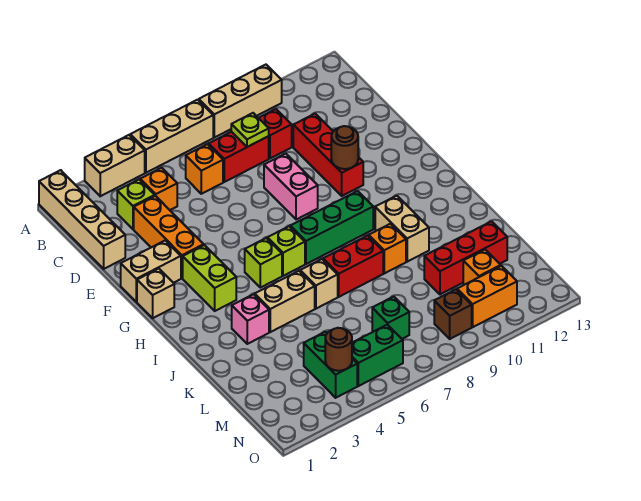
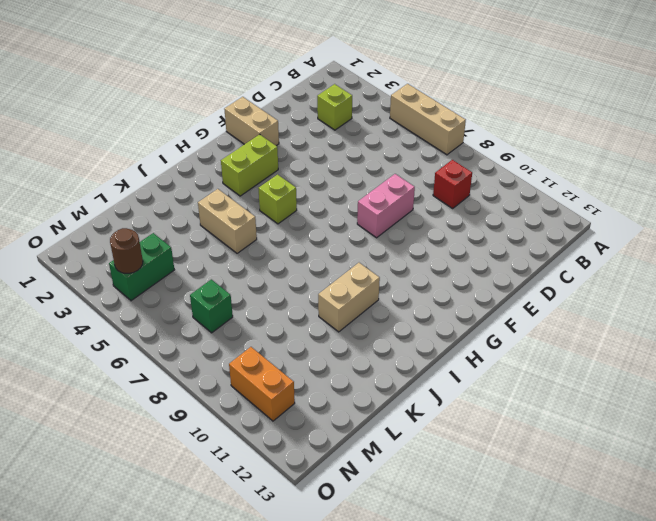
none -> tan brick A1:D1 level 1
none -> tan brick A3:A4 level 1
none -> tan brick A8:A10 level 1
none -> orange brick C4 level 1

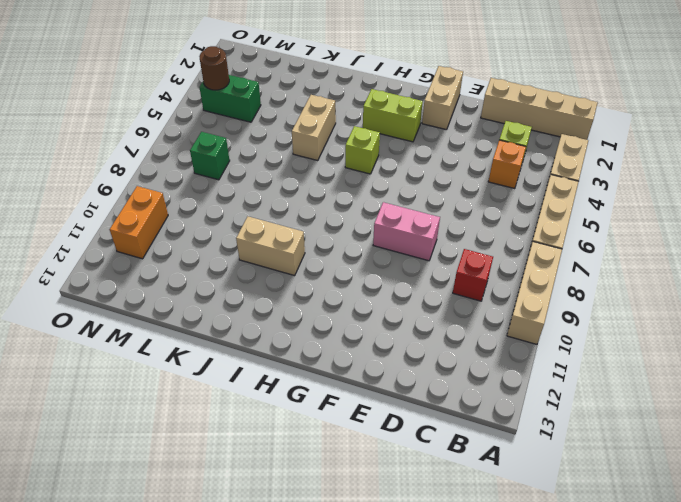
none -> orange brick C6 level 1
none -> red brick C7:C8 level 1
none -> orange brick D3:F3 level 1
none -> red brick D10:F10 level 1

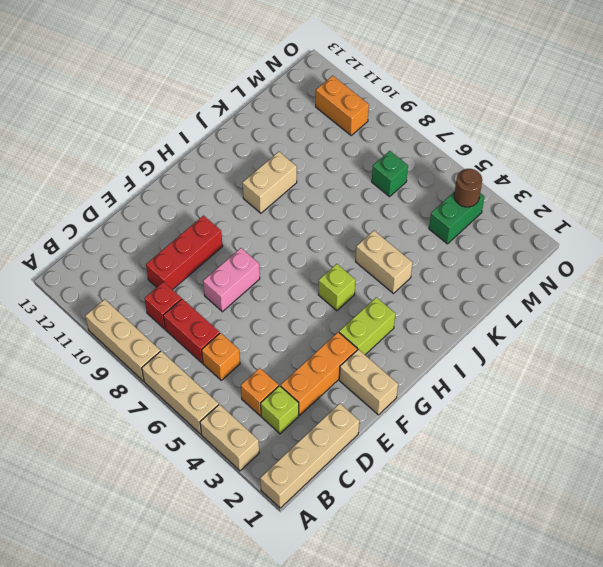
none -> tan brick G1 level 1
none -> lime brick H6 level 1
none -> green brick H7:H9 level 1
none -> pink brick J3 level 1

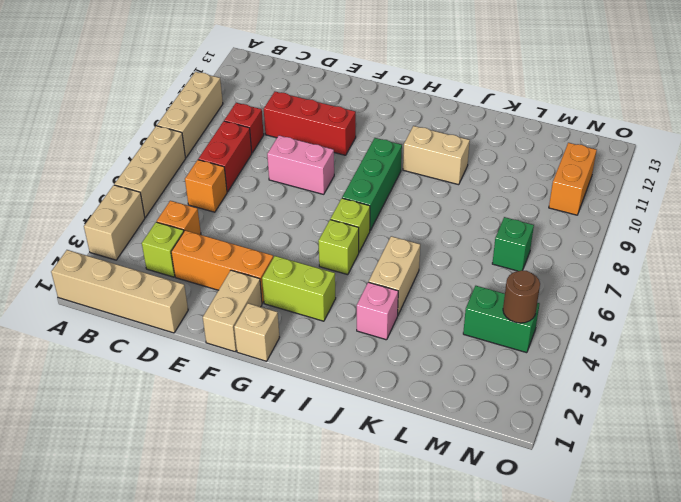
none -> tan brick J6 level 1
none -> red brick J7:J8 level 1
none -> orange brick J9 level 1
none -> red brick L10:L12 level 1

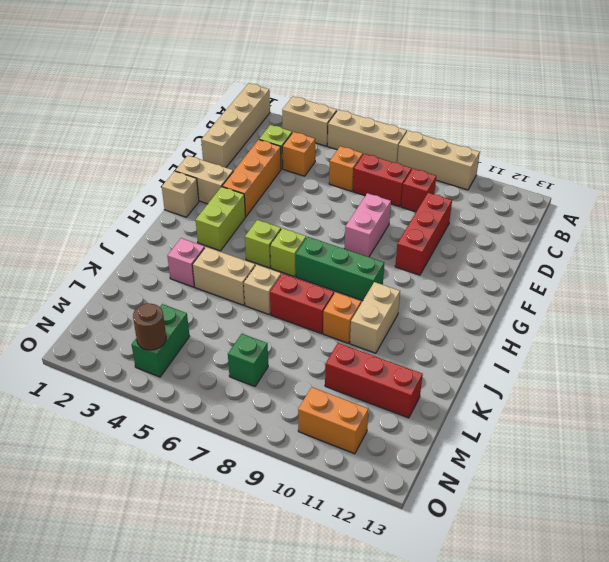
none -> orange brick M11 level 1
none -> green brick N5:N6 level 1
none -> brown brick N9 level 1
none -> lime plate C8 level 2

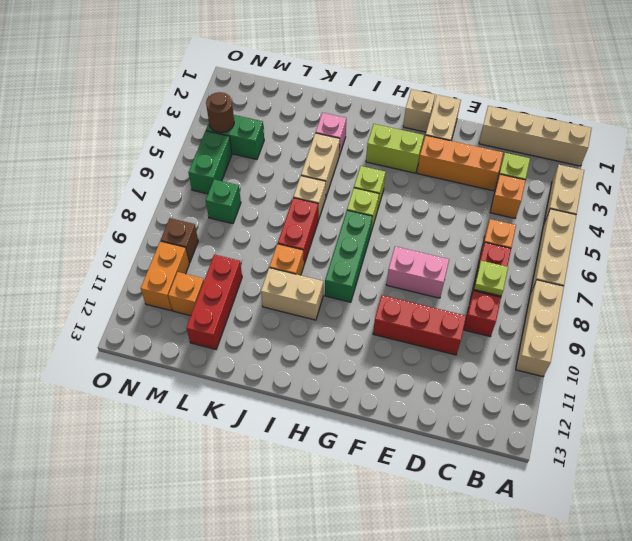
none -> brown round brick F10 level 2

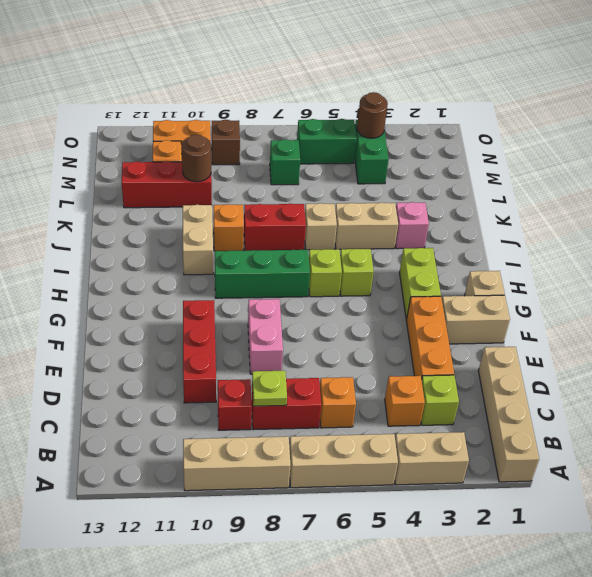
brown round brick L10 level 2 -> brown round brick F10 level 2

